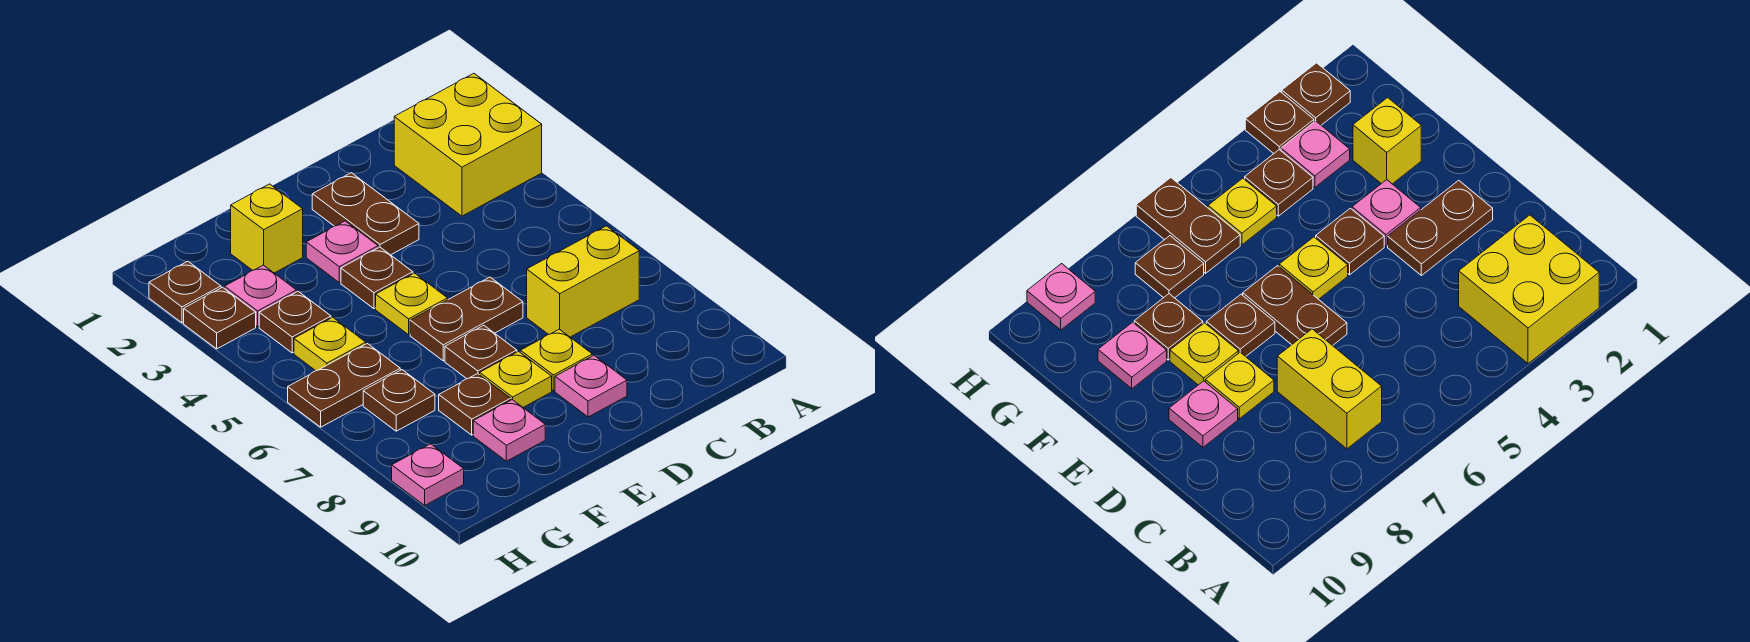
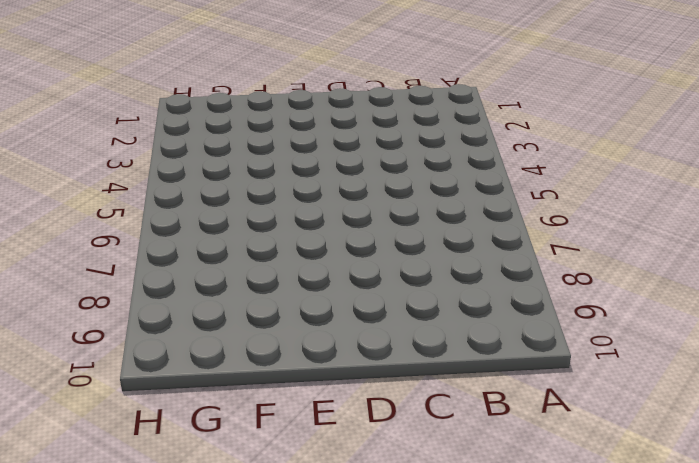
none -> yellow brick A2:B3 level 1
none -> yellow brick B7:C7 level 1
none -> brown plate D2:D3 level 1

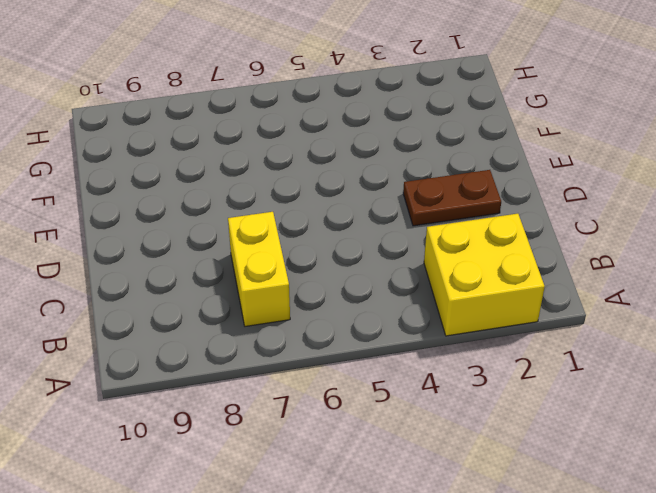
none -> brown plate D6:E6 level 1
none -> yellow plate D8 level 1
none -> pink plate D9 level 1

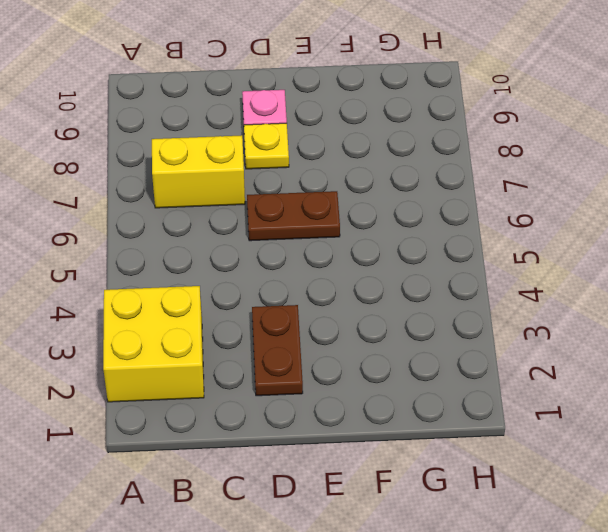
none -> pink plate E3 level 1
none -> brown plate E4 level 1
none -> yellow plate E5 level 1

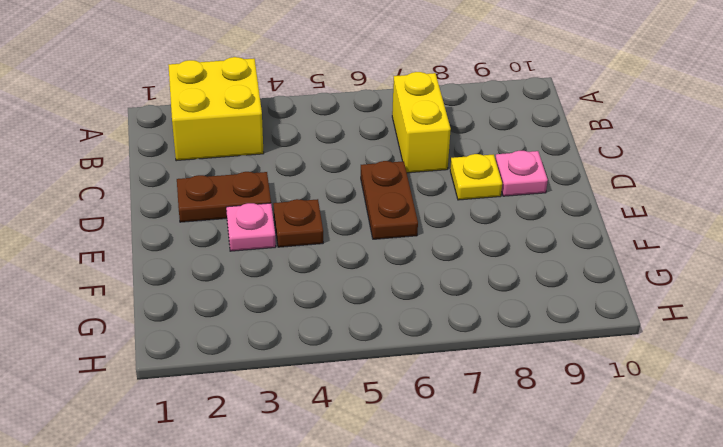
none -> yellow plate E5 level 1
none -> brown plate E7 level 1
none -> yellow plate E8 level 1

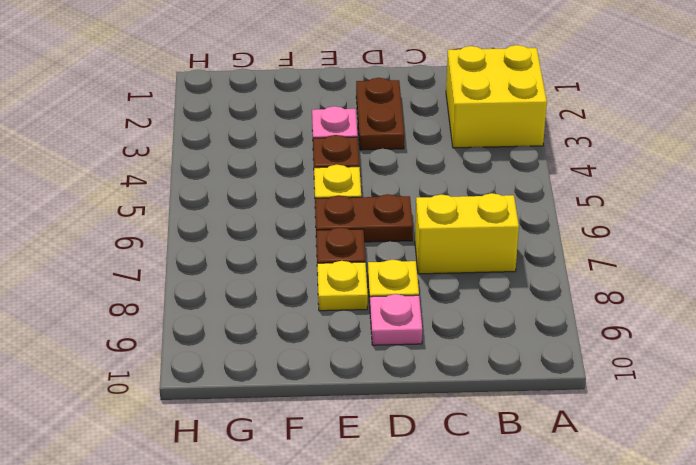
none -> yellow brick F2 level 1
none -> brown plate F8 level 1
none -> pink plate F9 level 1

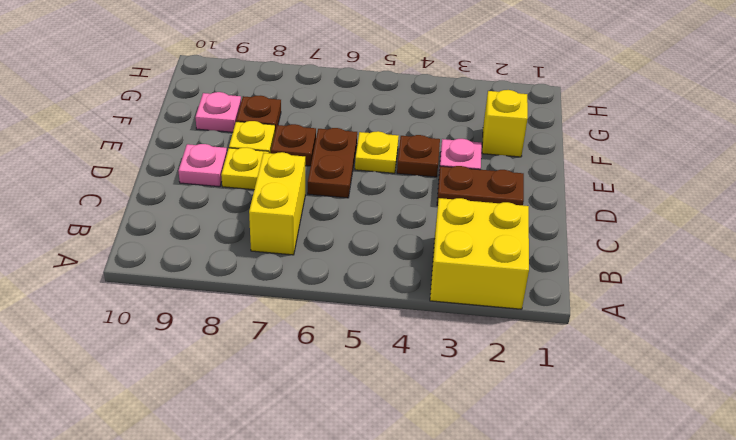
none -> pink plate G3 level 1
none -> brown plate G4 level 1
none -> yellow plate G5 level 1

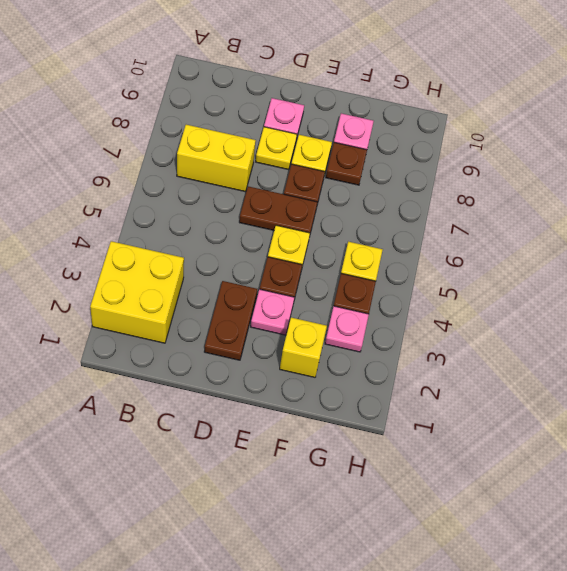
none -> brown plate G6:H6 level 1
none -> brown plate G7 level 1
none -> brown plate H2 level 1

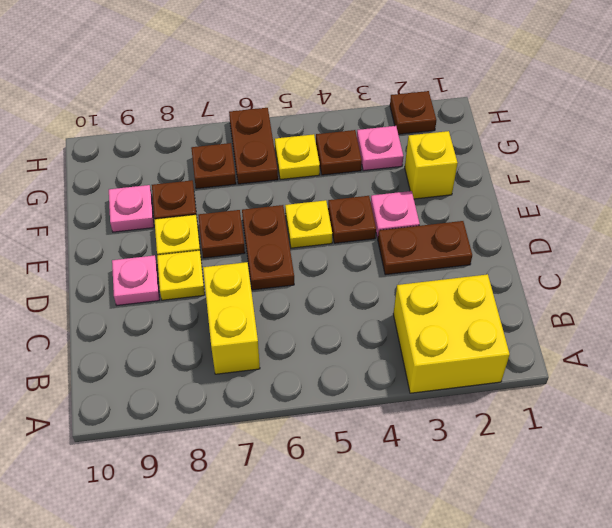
none -> brown plate H3 level 1
none -> pink plate H9 level 1

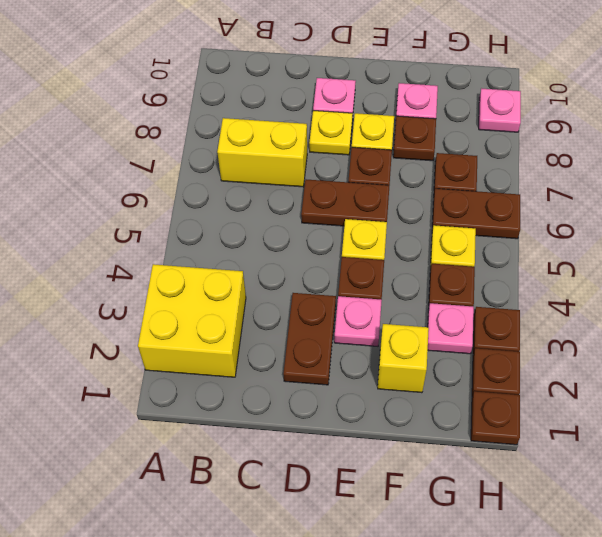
brown plate H1 level 1 -> none

